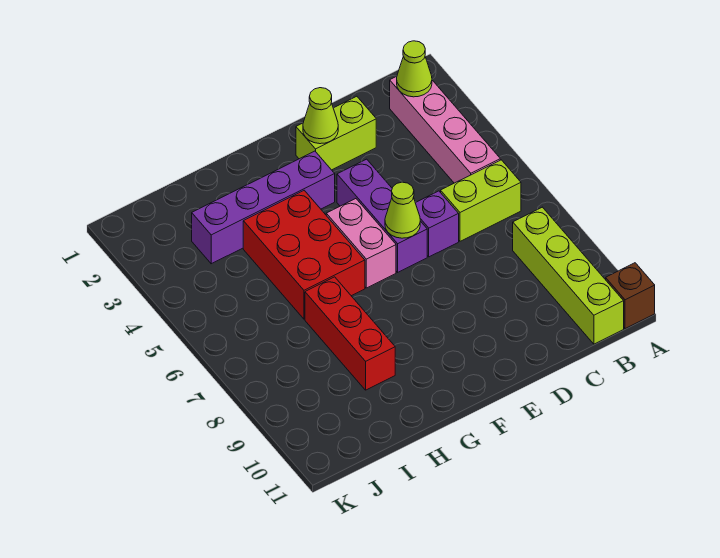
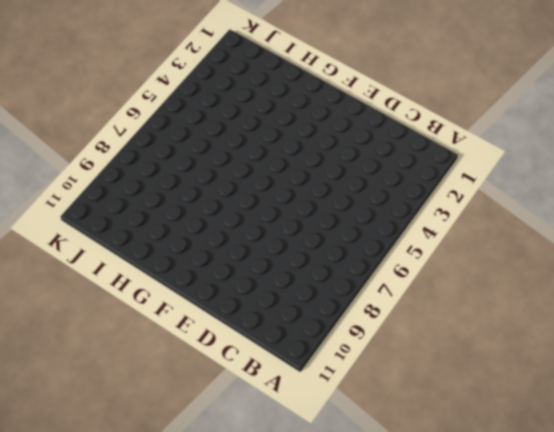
none -> brown brick A11 level 1
none -> pink brick B2:B5 level 1
none -> lime brick B6:C6 level 1

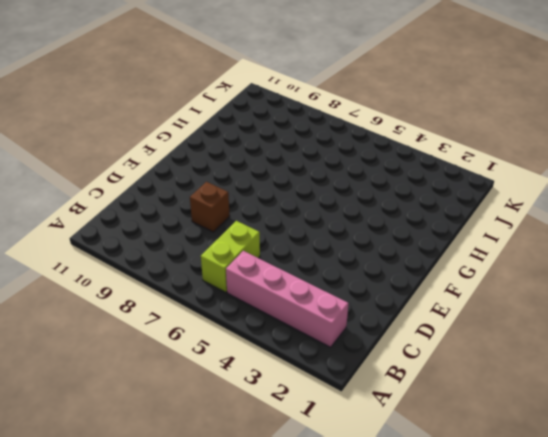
brown brick D8 level 1 -> brown brick A11 level 1
none -> lime brick B8:B11 level 1
none -> lime brick D2:E2 level 1
none -> purple brick D6 level 1

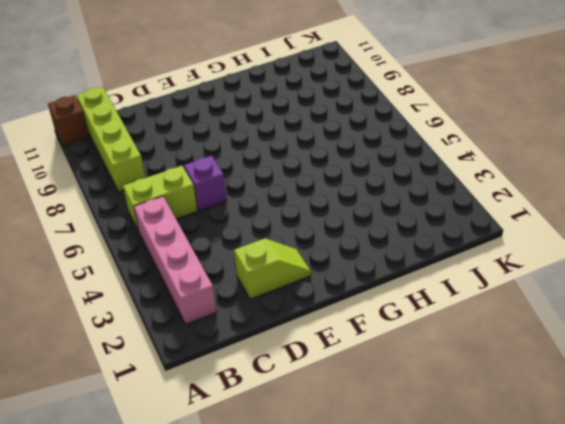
lime slope D2:E2 level 1 top D -> lime brick D2:E2 level 1
none -> purple brick E4:E6 level 1
none -> purple brick F3:I3 level 1
none -> pink brick F5:F6 level 1

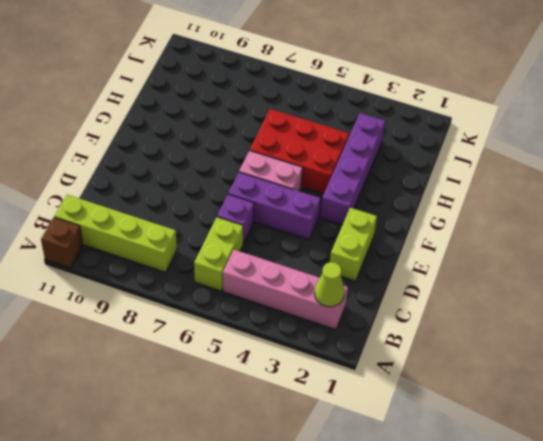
none -> red brick H7:H9 level 1
none -> lime cone E2 level 2
none -> lime cone E6 level 2

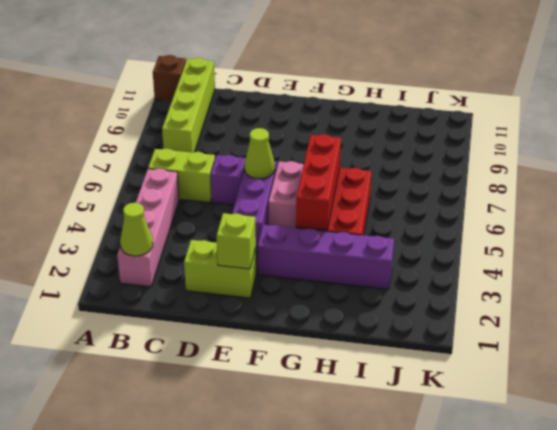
lime brick E2 level 2 -> lime cone E2 level 2
red brick G4:G6 level 2 -> red brick H7:H9 level 1

